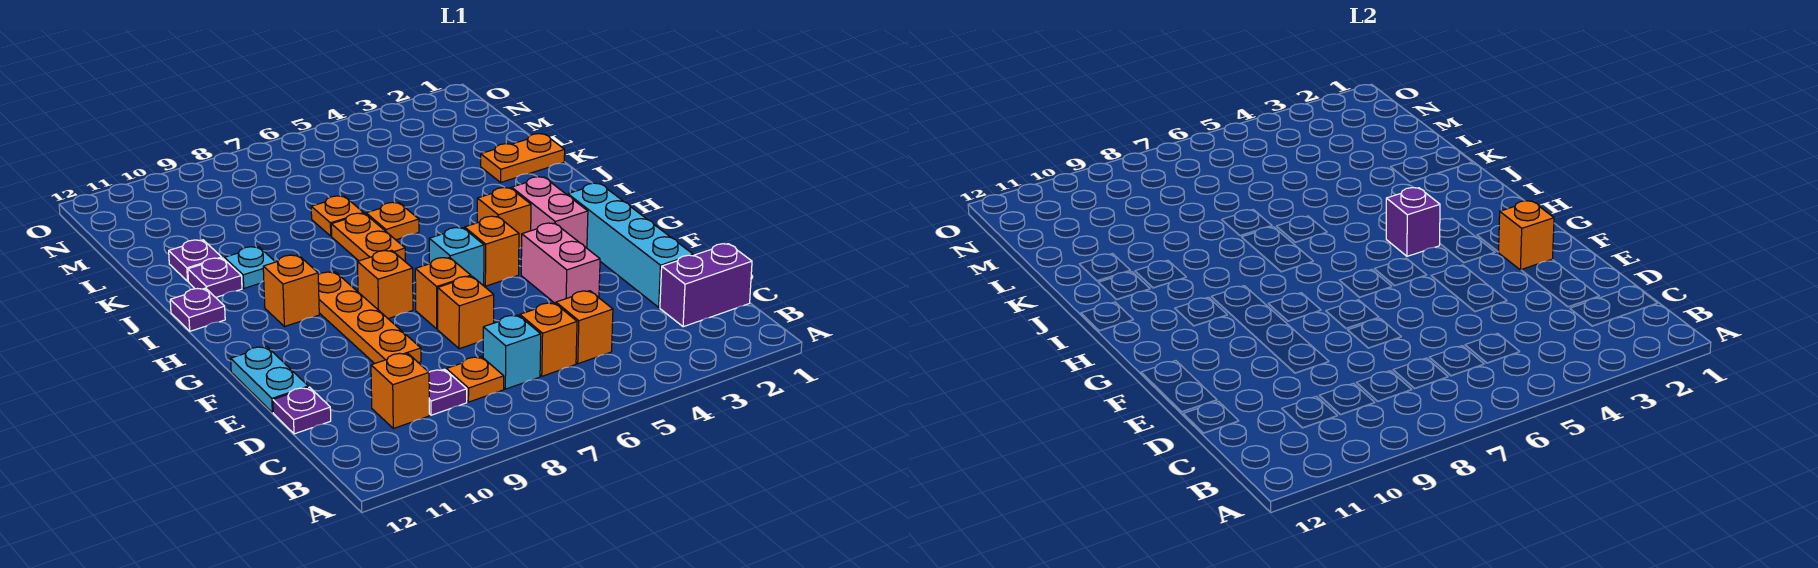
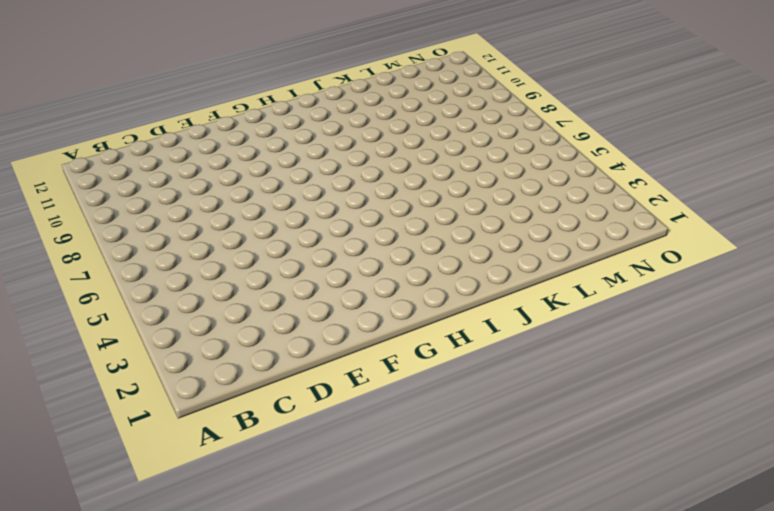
none -> purple brick C1:C2 level 1
none -> orange brick C5 level 1
none -> orange brick C6 level 1
none -> cyan brick C7 level 1

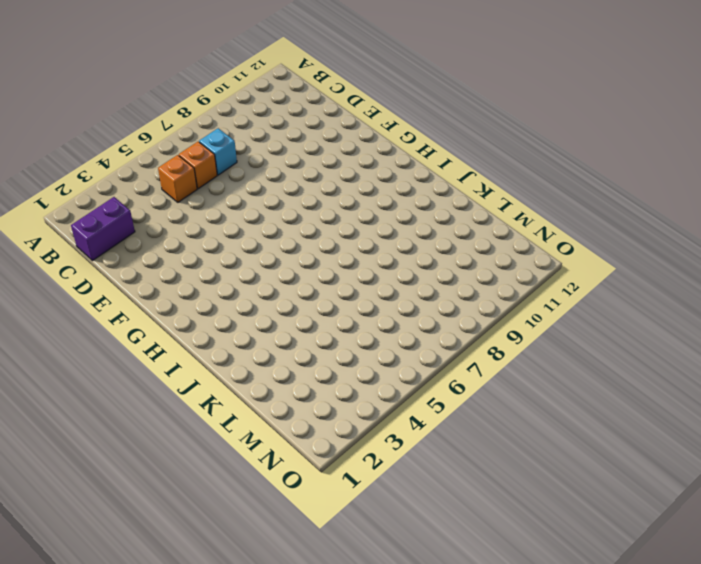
none -> orange plate C8 level 1
none -> purple plate C9 level 1
none -> orange brick C10 level 1
none -> cyan brick D2:G2 level 1

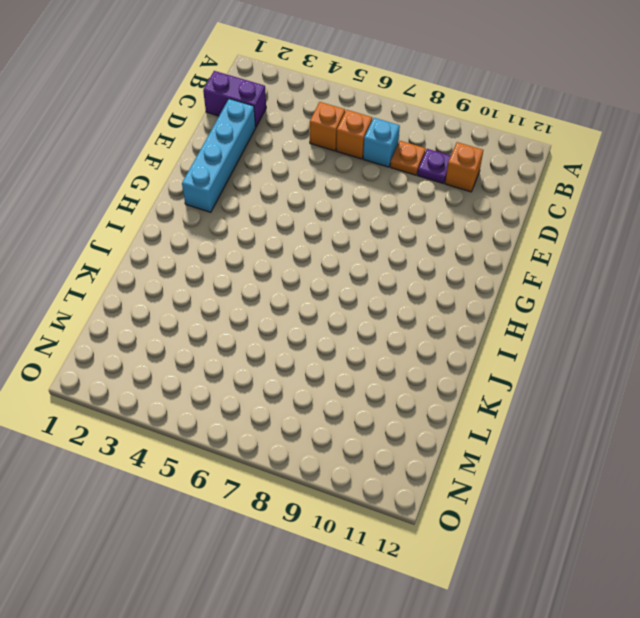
none -> purple plate D12 level 1
none -> pink brick E4:F4 level 1
none -> orange brick E7 level 1
none -> orange plate E9:H9 level 1

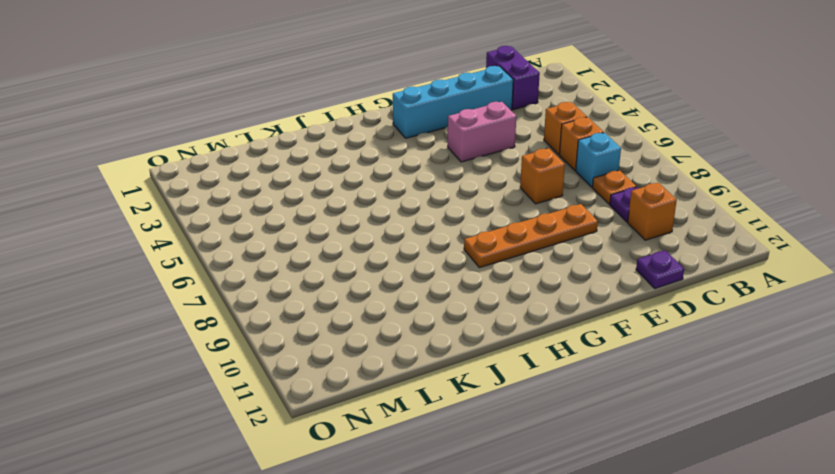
none -> cyan plate E12:F12 level 1
none -> orange brick F7 level 1
none -> pink brick G3:H3 level 1
none -> orange brick G5 level 1

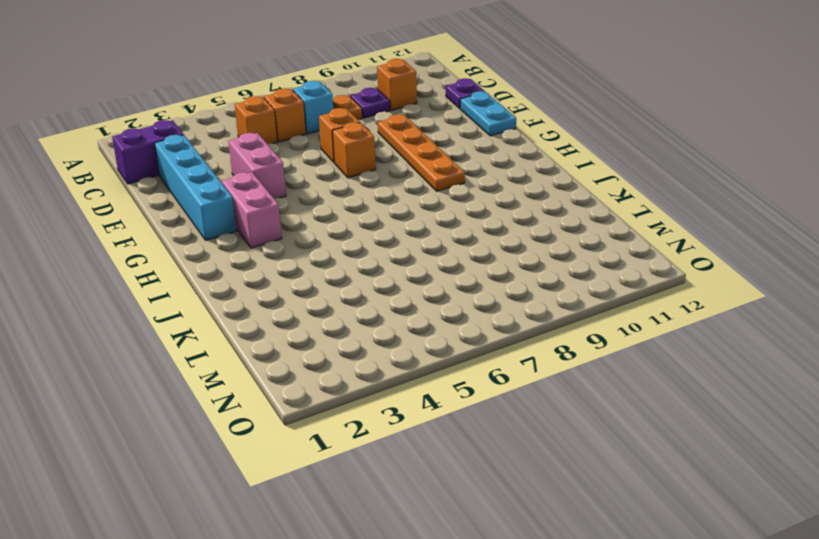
none -> orange brick G5 level 1
none -> cyan brick G6 level 1
none -> orange brick G8 level 1
none -> orange brick H4 level 1

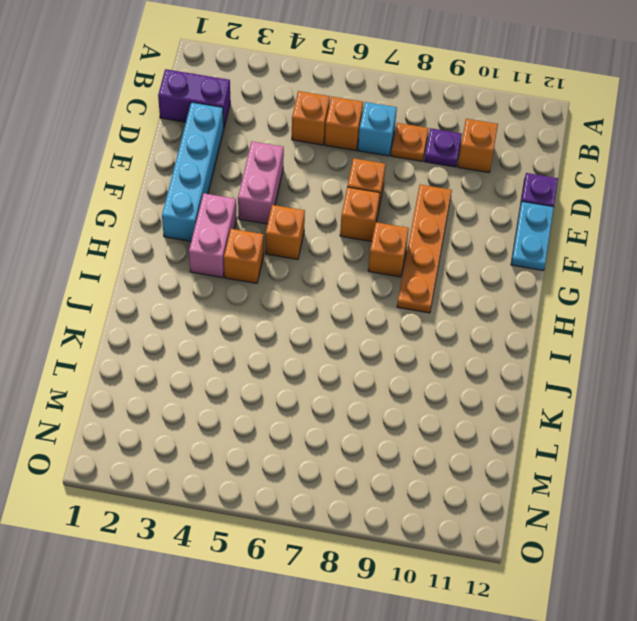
none -> cyan brick G6 level 1
none -> orange brick H10 level 1
none -> orange plate I7:J7 level 1
none -> purple plate I12 level 1

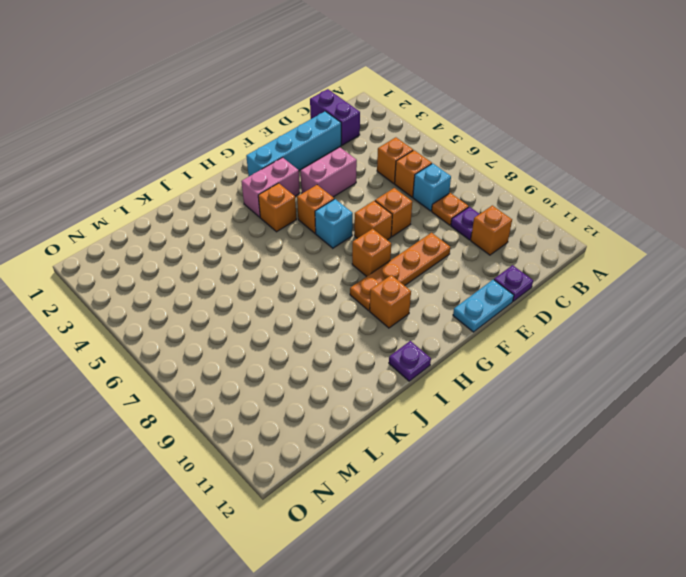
none -> orange plate I7:J7 level 1
none -> orange plate J6 level 1
none -> cyan plate J10 level 1
none -> purple plate J11 level 1

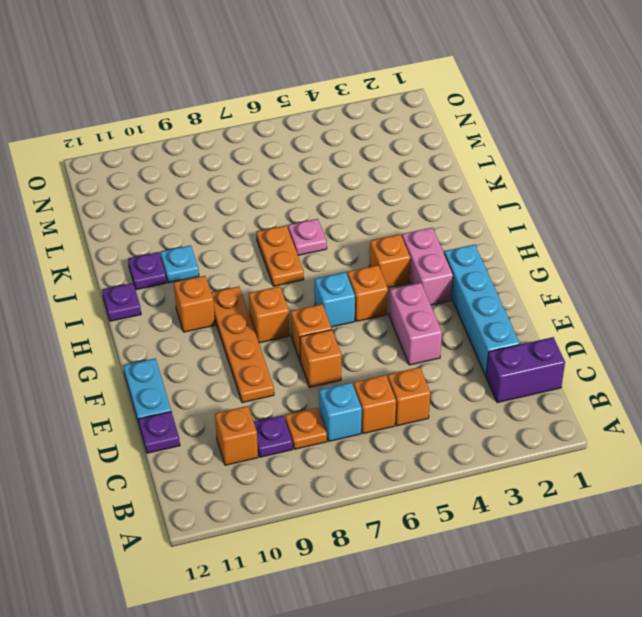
pink plate J6 level 1 -> orange plate J6 level 1
none -> orange plate K1:K2 level 1
none -> orange plate K7 level 1
none -> purple plate K11 level 1
none -> orange brick F2 level 2

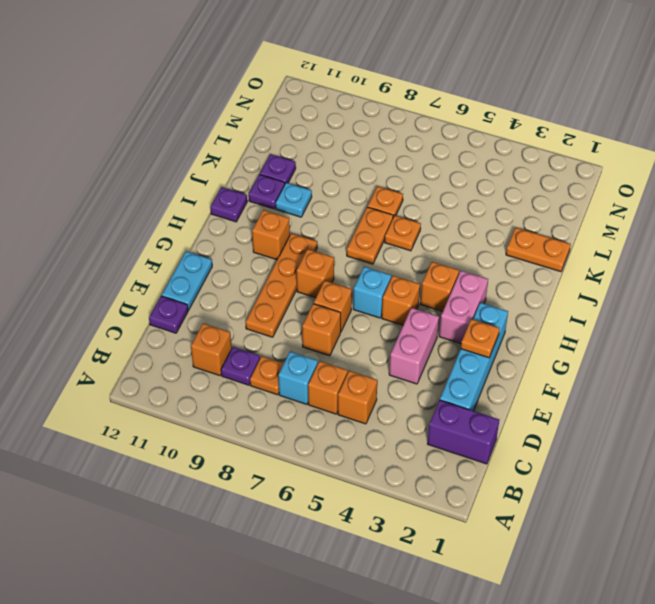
orange plate F2 level 2 -> orange brick F2 level 2
none -> purple brick H4 level 2

